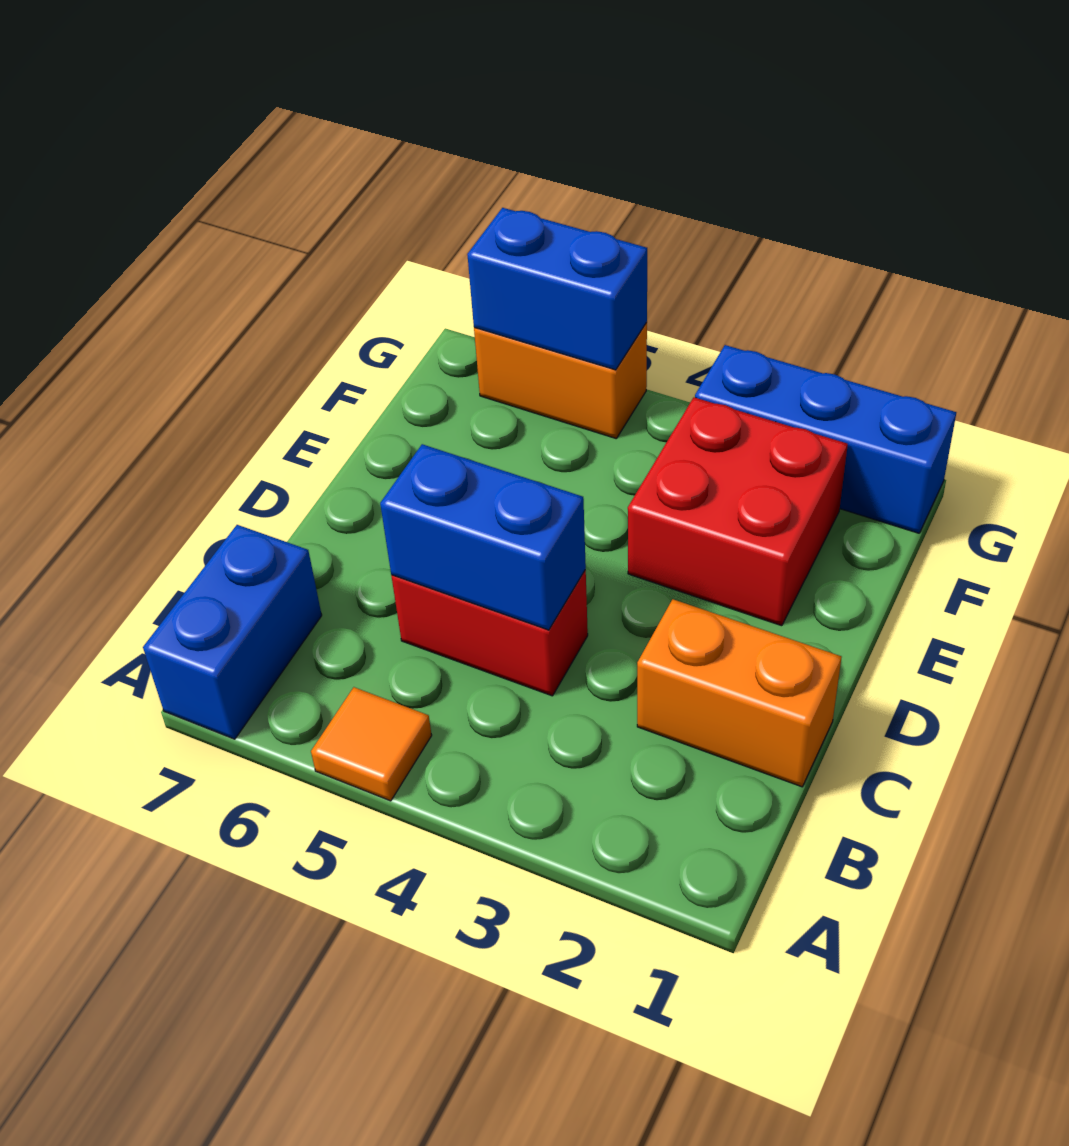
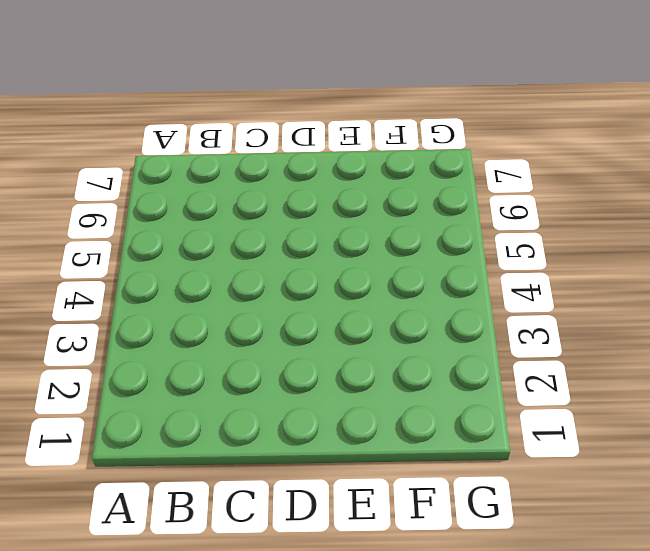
none -> orange tile A5 level 1
none -> blue brick A7:B7 level 1

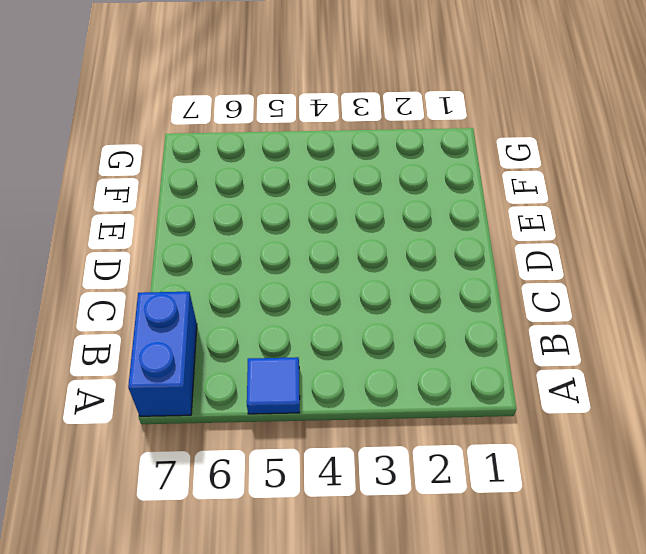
blue tile A5 level 1 -> orange tile A5 level 1
none -> orange brick C1:C2 level 1
none -> red brick C4:C5 level 1

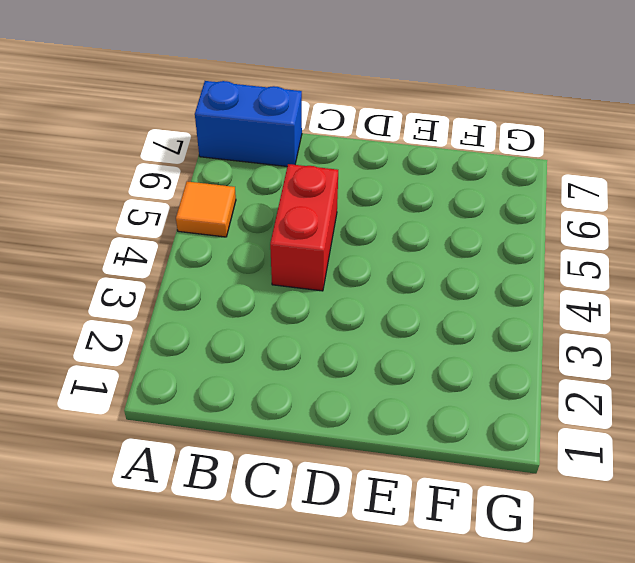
none -> orange brick C1:C2 level 1
none -> red brick E2:F3 level 1

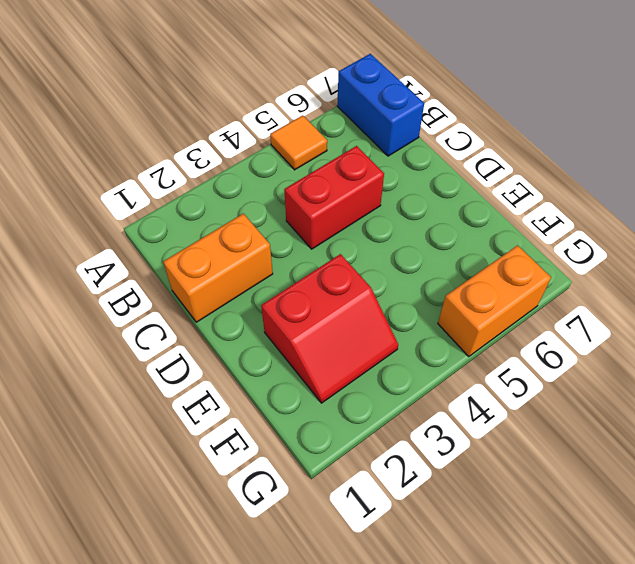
red slope E2:F3 level 1 top E -> red brick E2:F3 level 1
none -> blue brick G1:G3 level 1
none -> blue brick C4:C5 level 2

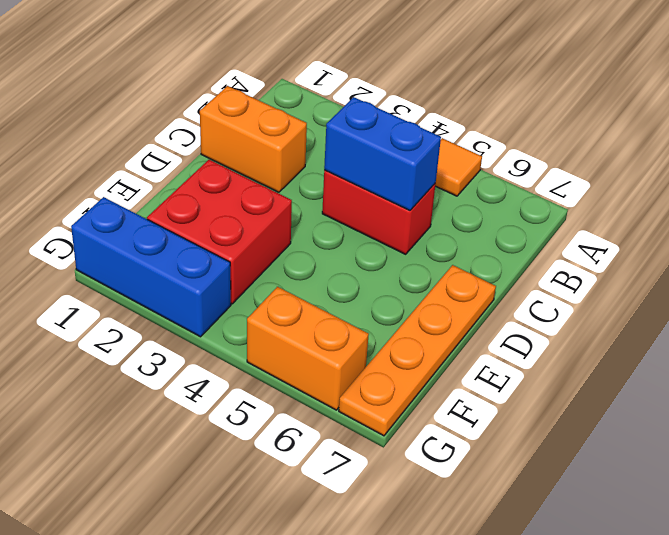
orange plate D7:G7 level 1 -> none
none -> blue brick A7:B7 level 1
none -> blue brick G5:G6 level 2

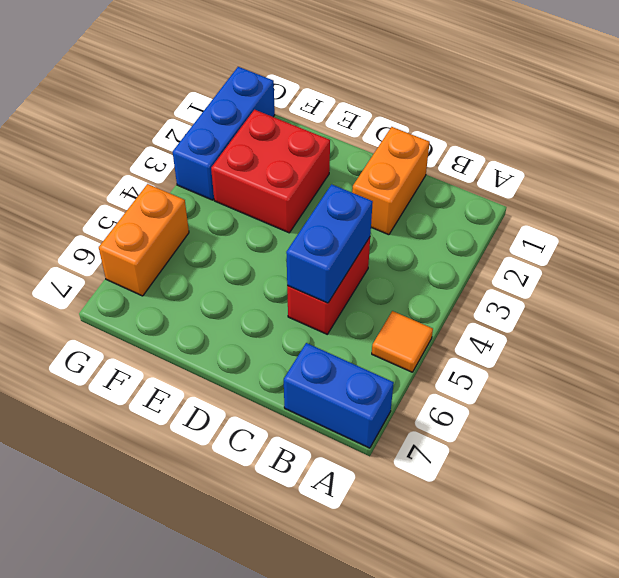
none -> blue brick G5:G6 level 2

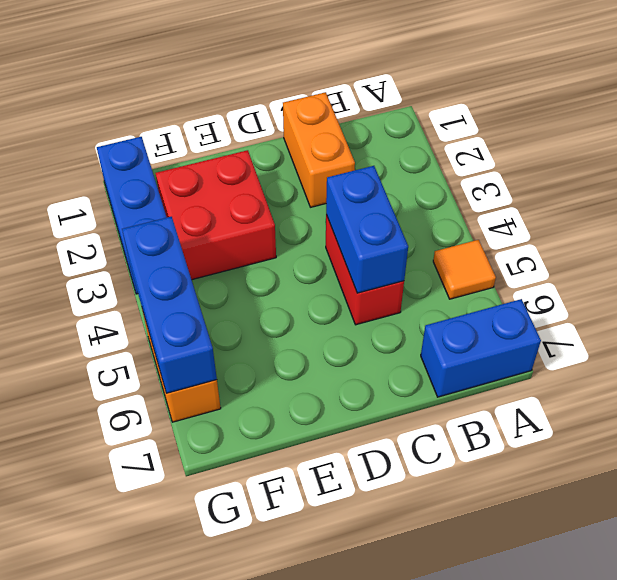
blue brick G4:G6 level 2 -> blue brick G5:G6 level 2

